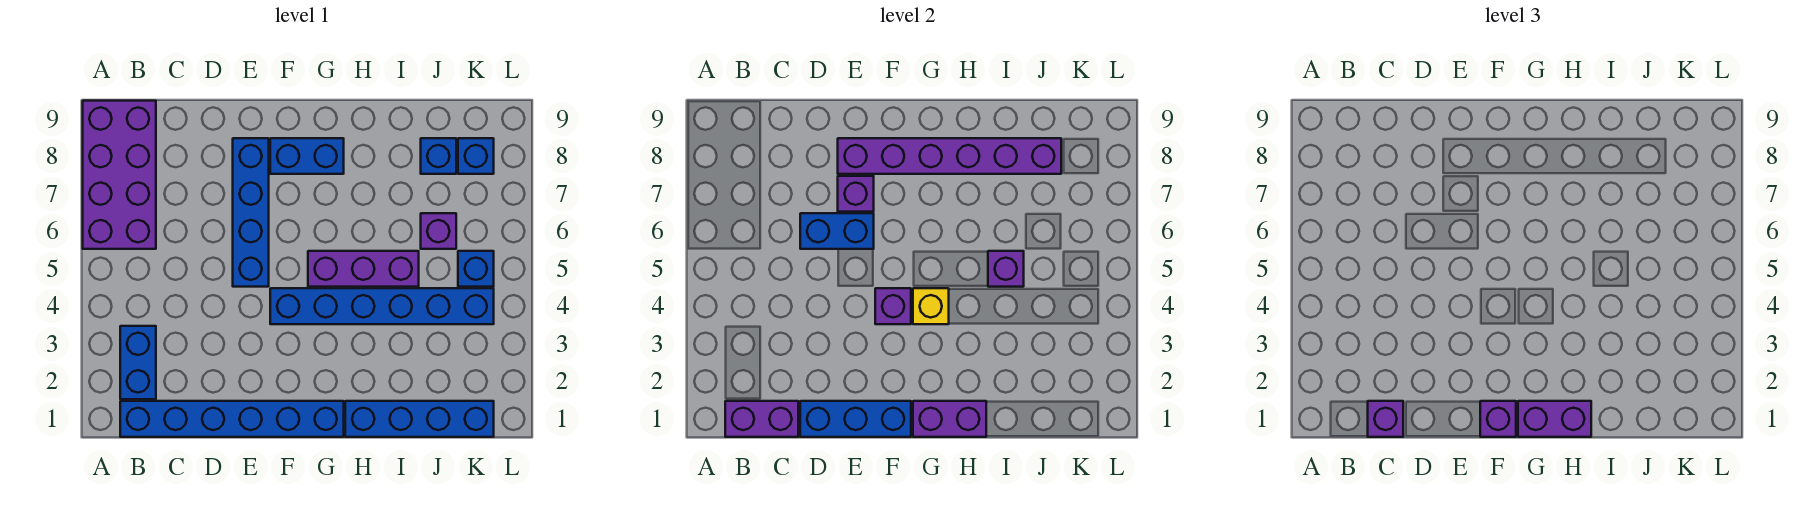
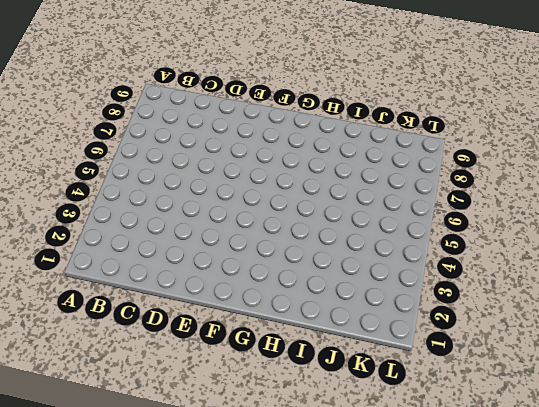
none -> purple brick A6:B9 level 1
none -> blue brick B1:G1 level 1
none -> blue brick B2:B3 level 1

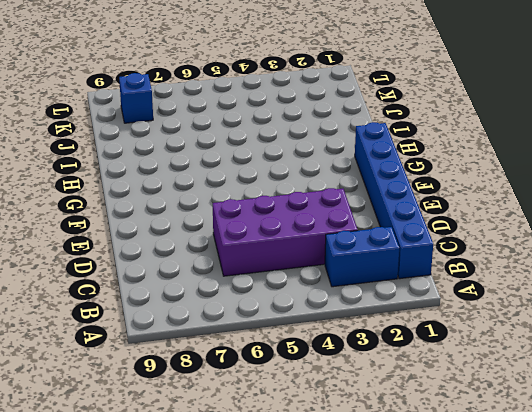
purple brick C3:D6 level 1 -> purple brick A6:B9 level 1
none -> blue brick E5:E8 level 1
none -> blue brick F4:K4 level 1
none -> blue brick F8:G8 level 1

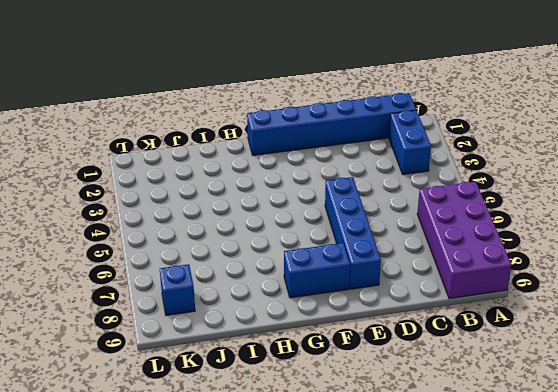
none -> blue brick F4:K4 level 1
none -> purple brick G5:I5 level 1
none -> blue brick H1:K1 level 1

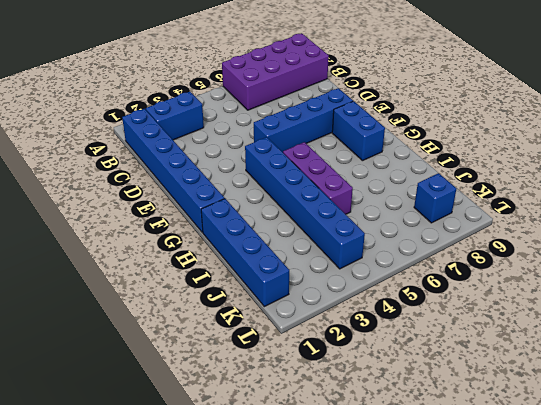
none -> purple brick J6 level 1
none -> blue brick J8 level 1
none -> blue brick K5 level 1

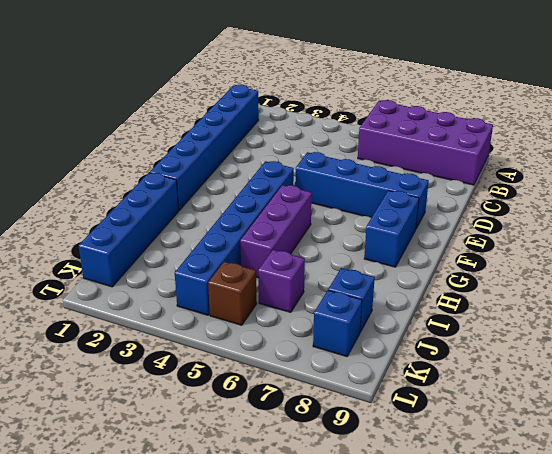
brown brick K5 level 1 -> blue brick K5 level 1
none -> blue brick B2:B3 level 1
none -> purple brick B1:C1 level 2
none -> blue brick D1:F1 level 2

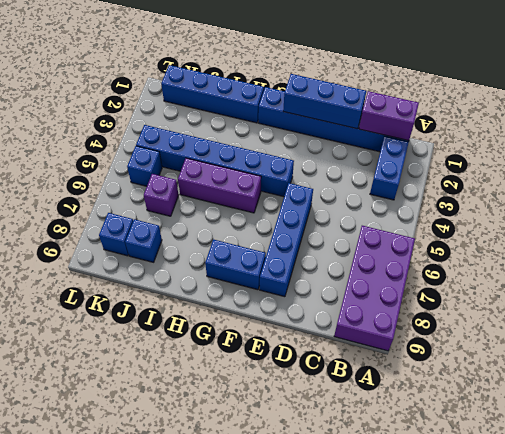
none -> blue brick D6:E6 level 2
none -> purple brick E7 level 2
none -> purple brick E8:J8 level 2

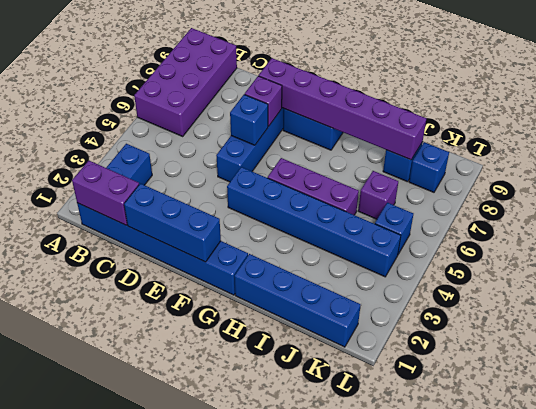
blue brick E6 level 2 -> blue brick D6:E6 level 2
none -> purple brick F4 level 2
none -> purple brick G1:H1 level 2
none -> yellow brick G4 level 2

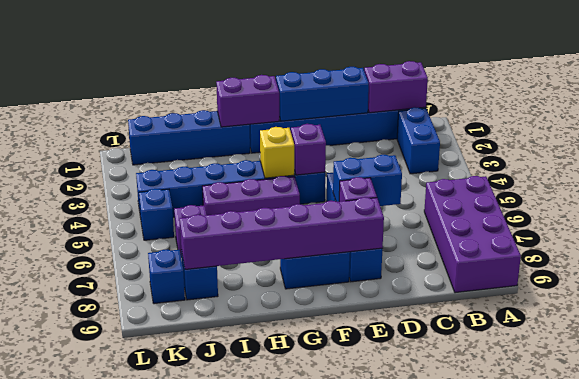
none -> purple brick I5 level 2
none -> purple brick C1 level 3
none -> purple brick F1 level 3

